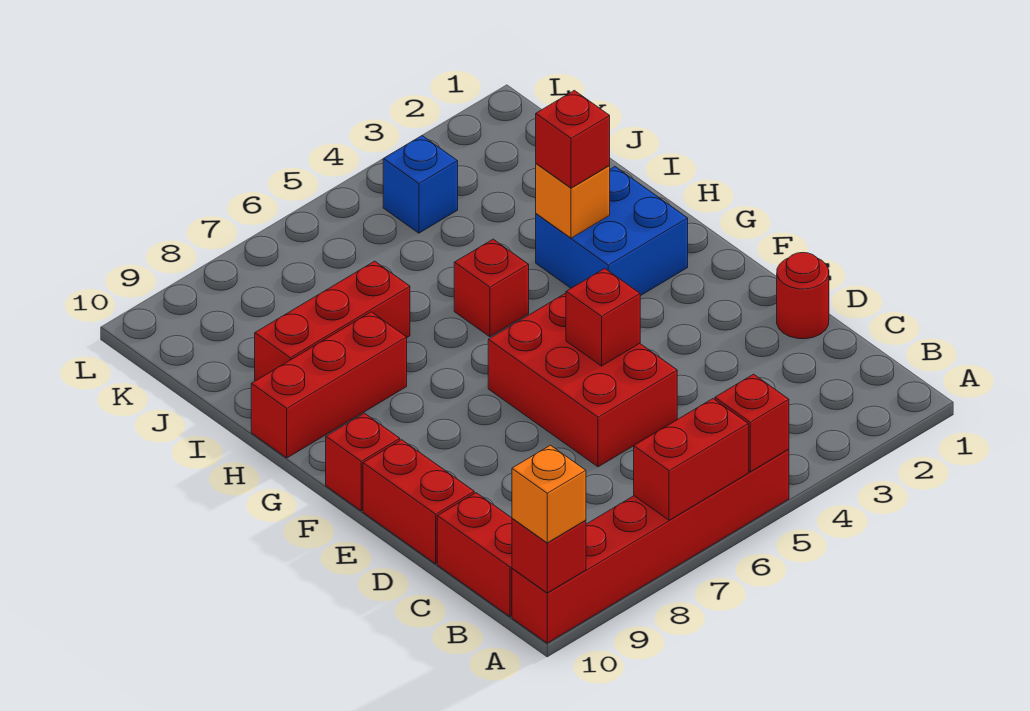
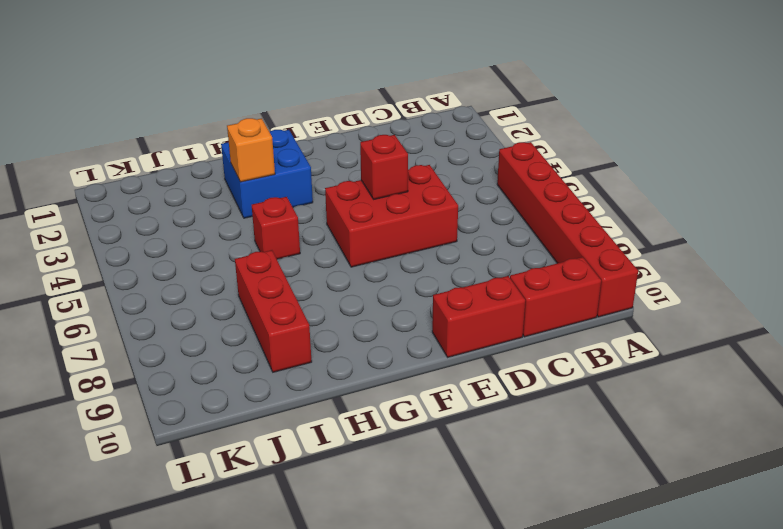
none -> red round brick D1 level 1
none -> red brick F10 level 1
none -> red brick H8:H10 level 1

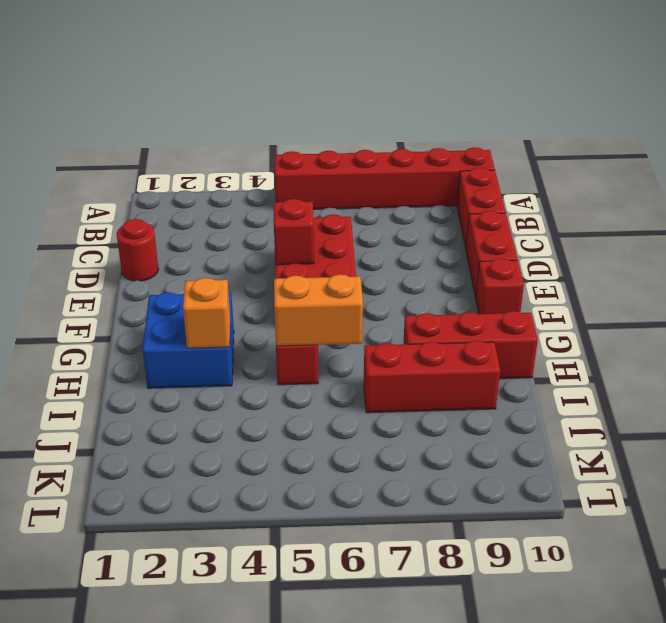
orange brick H5:H6 level 2 -> none
none -> blue brick K4 level 1
none -> red brick A5 level 2
none -> red brick A6:A7 level 2

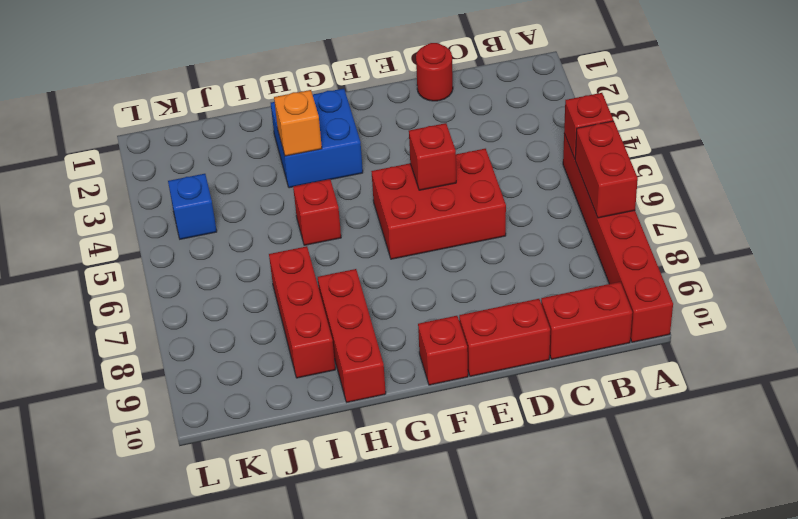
none -> red brick A10 level 2
none -> orange brick A10 level 3
none -> red brick H3 level 3

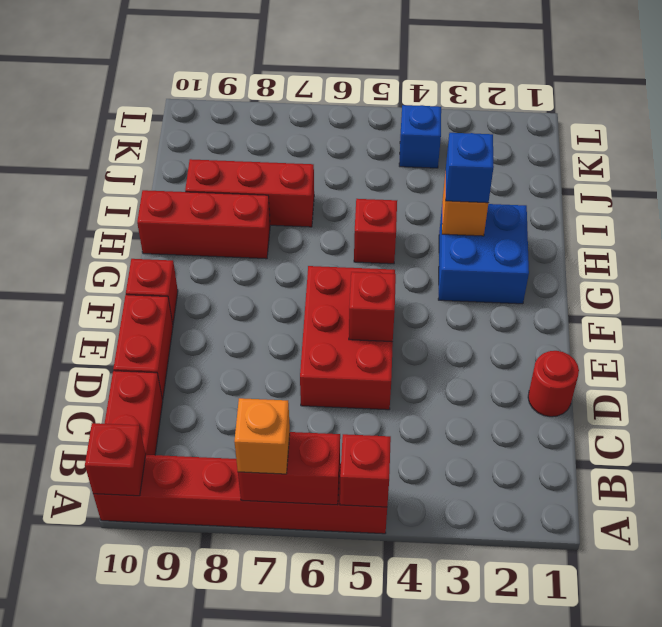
orange brick A7 level 3 -> orange brick A10 level 3
blue brick H3 level 3 -> red brick H3 level 3

